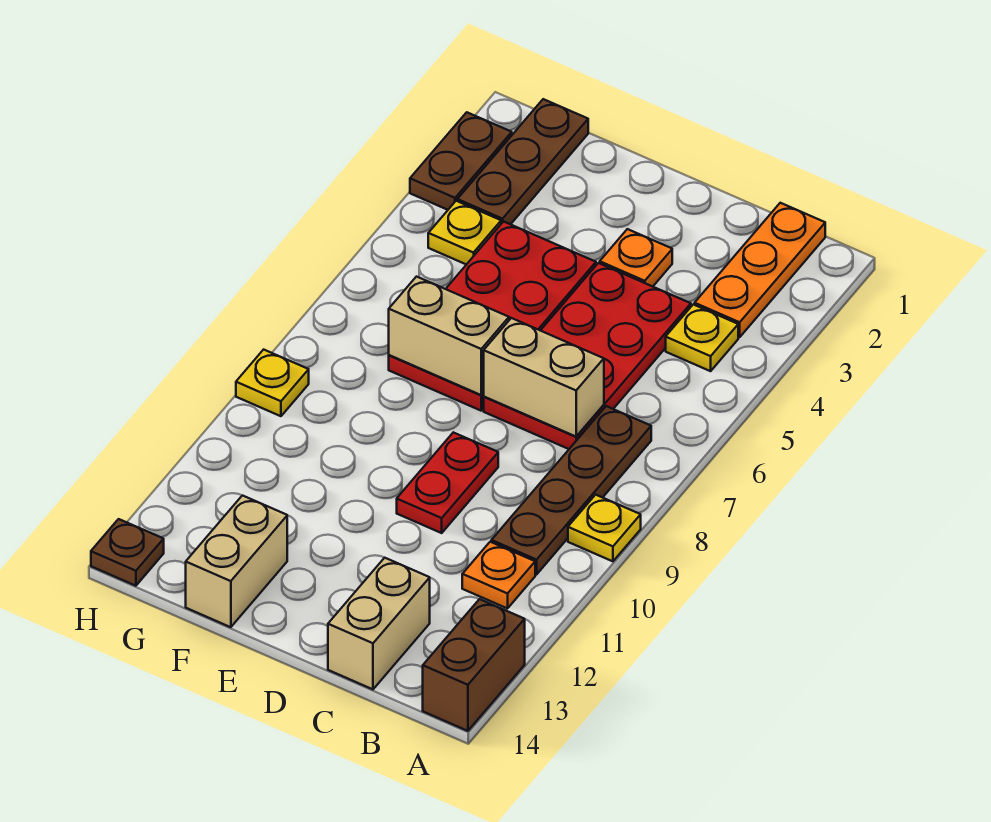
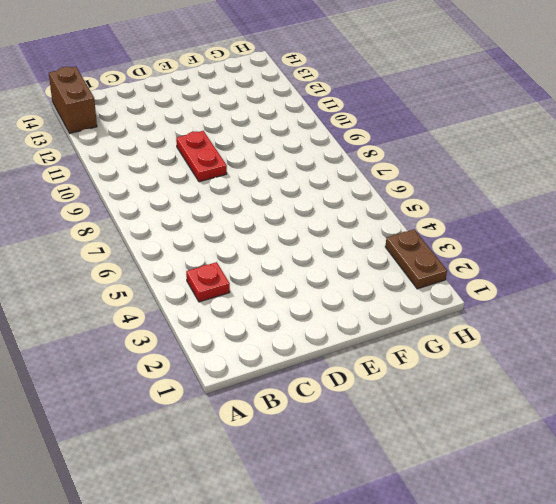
red plate B4 level 1 -> yellow plate B4 level 1
none -> yellow plate A9 level 1
none -> orange plate B1:B3 level 1
none -> brown plate B7:B10 level 1

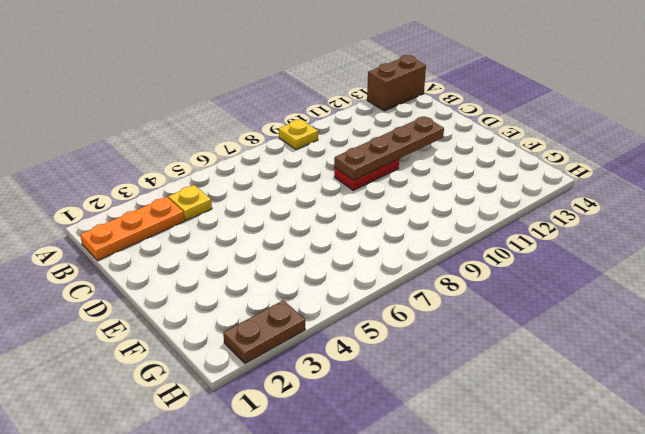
brown plate D9:D12 level 2 -> brown plate B7:B10 level 1
none -> orange plate B11 level 1
none -> red plate C4:D7 level 1
none -> tan brick C13:C14 level 1

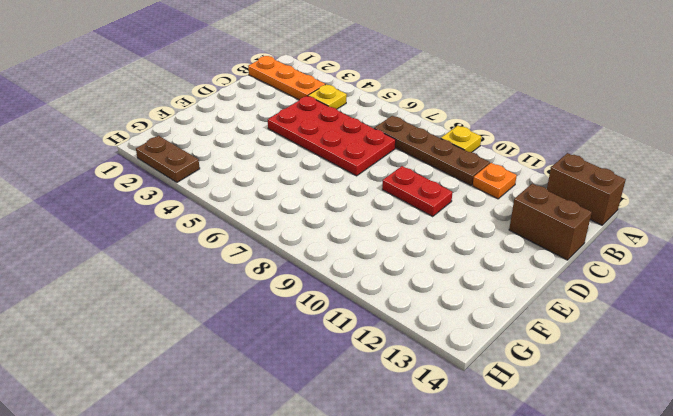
brown brick C13:C14 level 1 -> tan brick C13:C14 level 1
none -> orange plate D3 level 1
none -> red plate E4:F7 level 1
none -> tan brick F13:F14 level 1

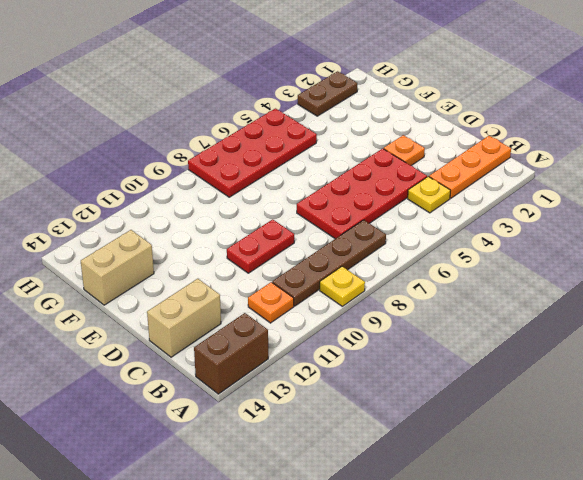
red plate G5:H8 level 1 -> red plate E4:F7 level 1
none -> brown plate G1:G3 level 1
none -> yellow plate G4 level 1
none -> yellow plate H9 level 1

